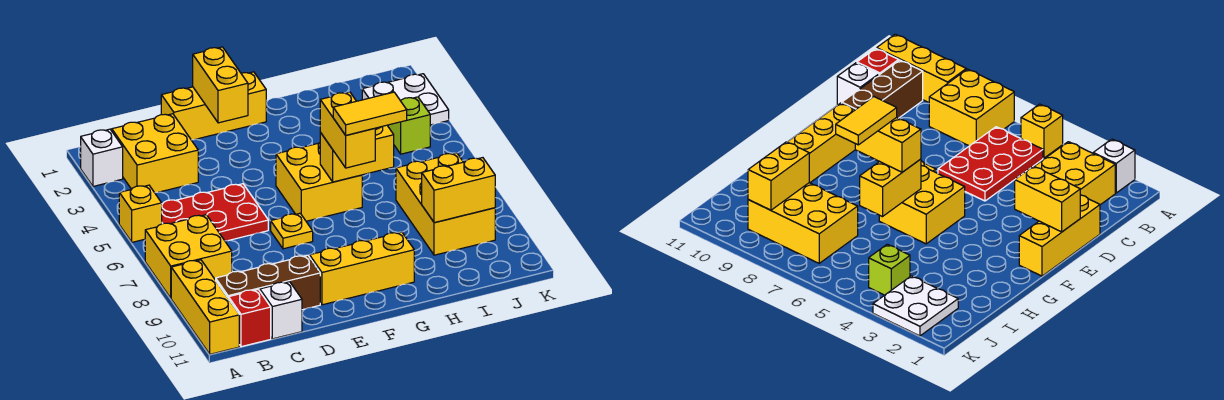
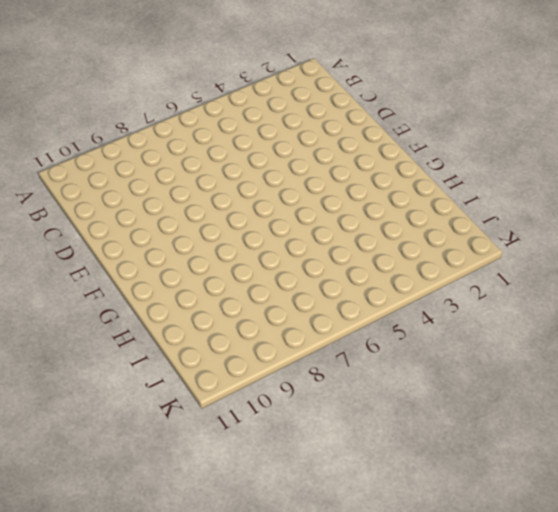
none -> white brick A2 level 1
none -> yellow brick A5 level 1
none -> yellow brick A7:B8 level 1

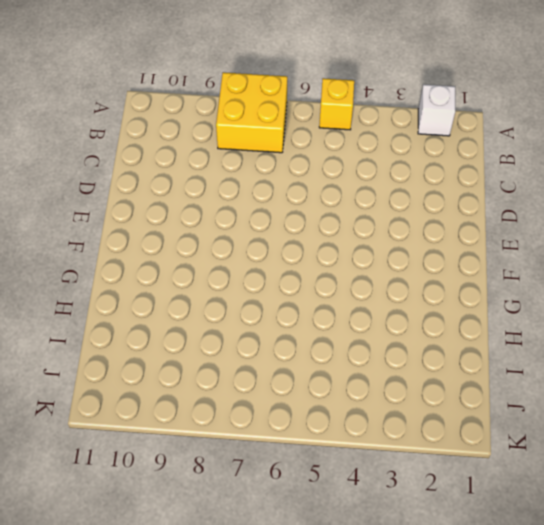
none -> yellow brick A9:A11 level 1
none -> yellow brick B2:C3 level 1
none -> red plate B5:D6 level 1

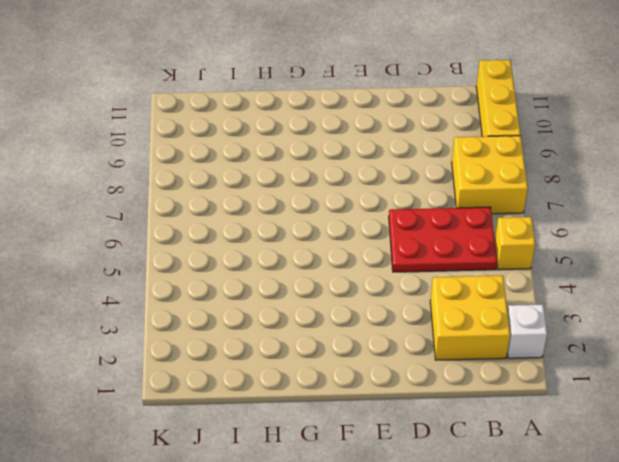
none -> brown brick B10:D10 level 1
none -> red brick B11 level 1
none -> white brick C11 level 1

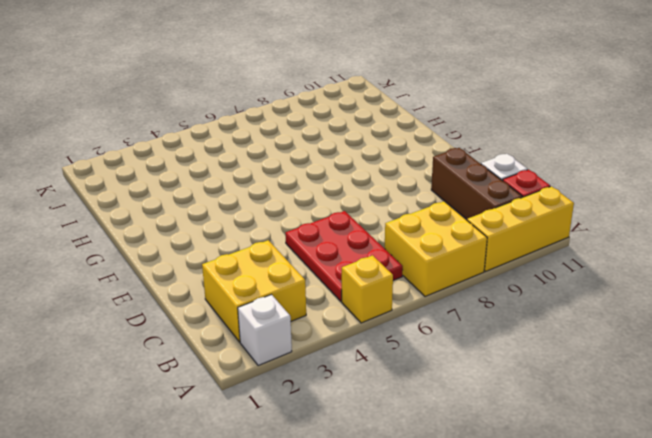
none -> yellow brick D1:F1 level 1
none -> yellow plate E7 level 1
none -> yellow brick E10:G10 level 1

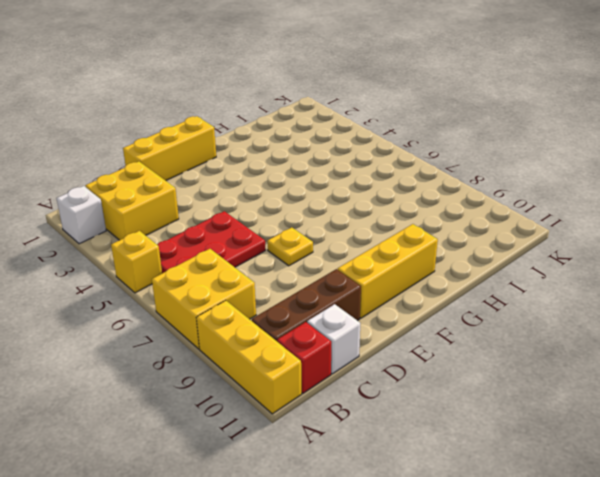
none -> yellow brick F5:G6 level 1
none -> yellow brick I7:J9 level 1
none -> white plate J2:K3 level 1

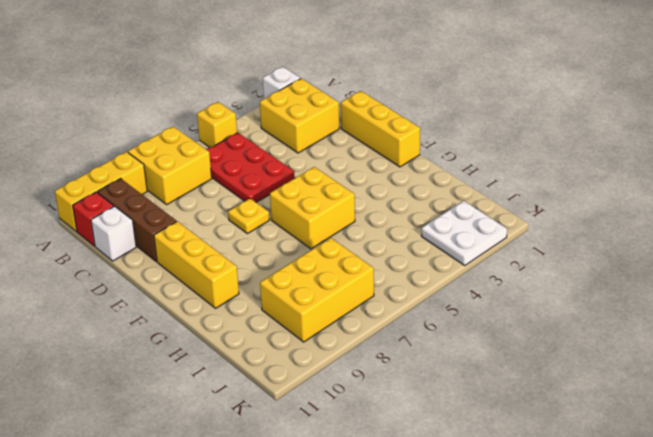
none -> lime brick J4 level 1
none -> yellow brick E1:E2 level 2
none -> yellow brick G6:H6 level 2

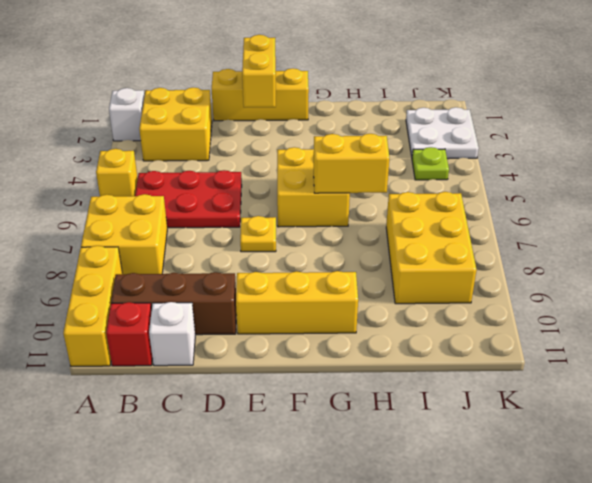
lime plate J4 level 1 -> lime brick J4 level 1
none -> yellow brick I9:J9 level 2
none -> yellow brick G6:G7 level 3
none -> yellow tile G7:H7 level 4

